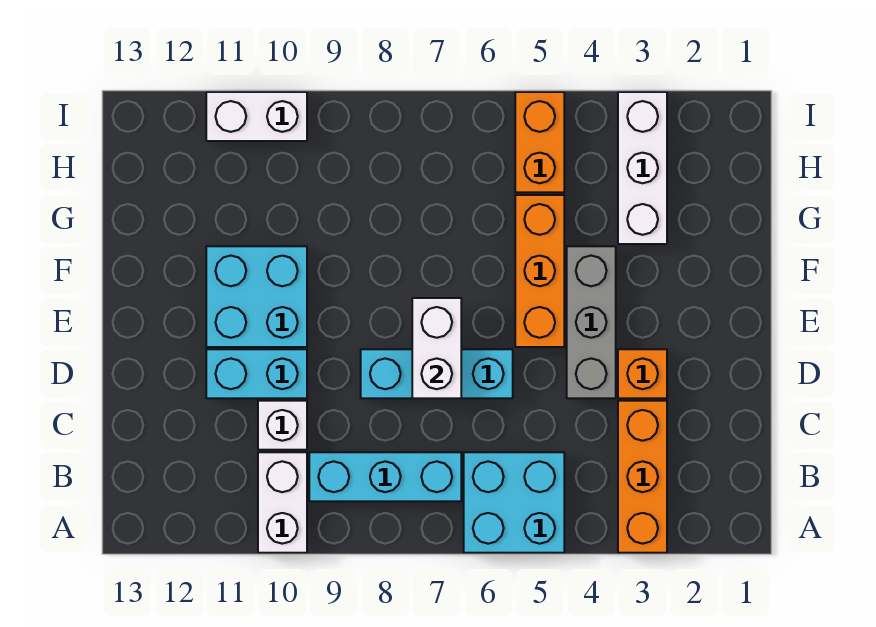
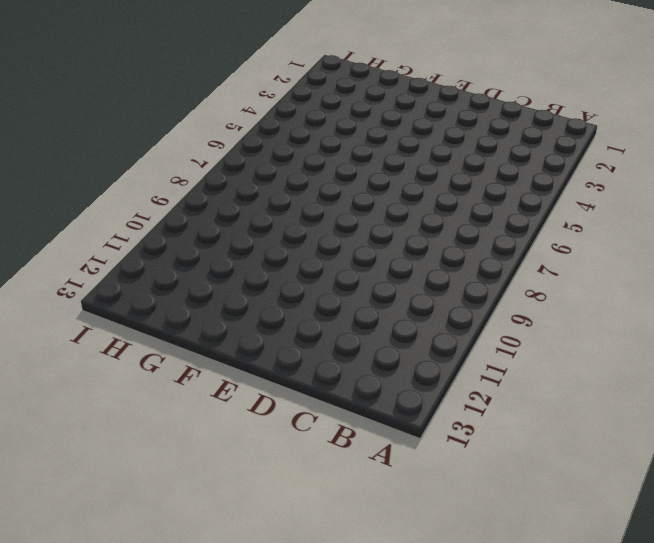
none -> orange brick A3:C3 level 1
none -> cyan brick A5:B6 level 1
none -> white brick A10:B10 level 1

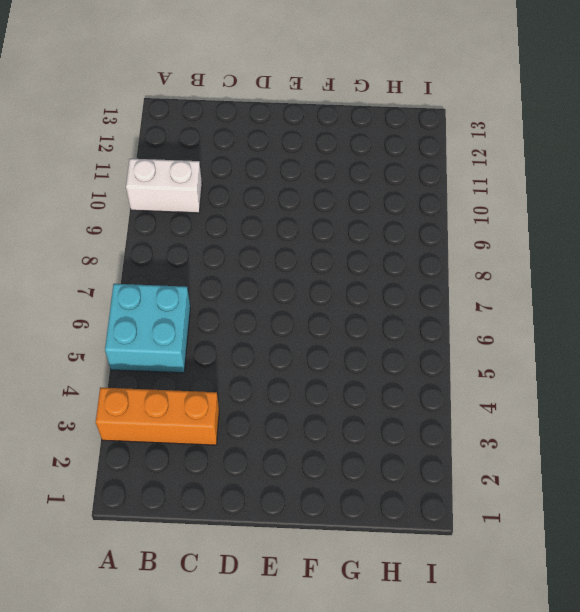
none -> cyan brick B7:B9 level 1
none -> white brick C10 level 1
none -> orange brick D3 level 1

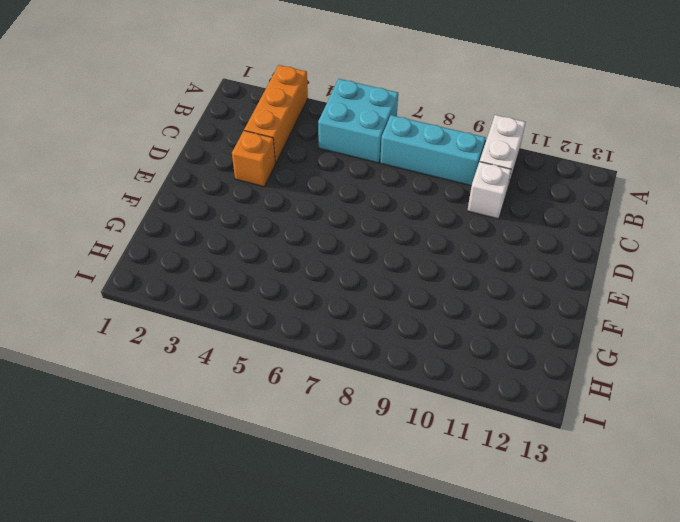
none -> grey brick D4:F4 level 1
none -> cyan brick D6:D8 level 1
none -> cyan brick D10:D11 level 1

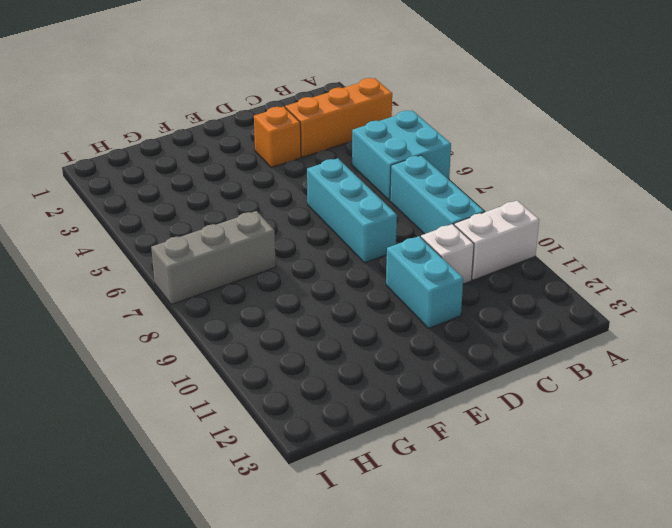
grey brick G7:I7 level 1 -> grey brick D4:F4 level 1
none -> orange brick E5:G5 level 1
none -> cyan brick E10:F11 level 1
none -> white brick G3:I3 level 1

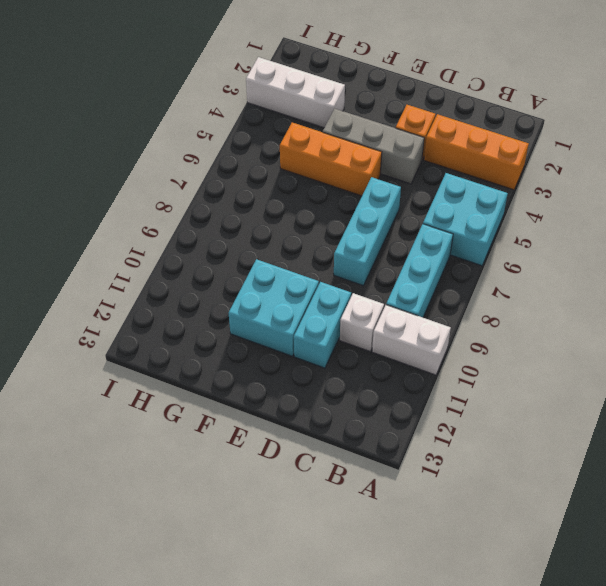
none -> orange brick H5:I5 level 1
none -> white brick I10:I11 level 1
none -> white brick D7:E7 level 2

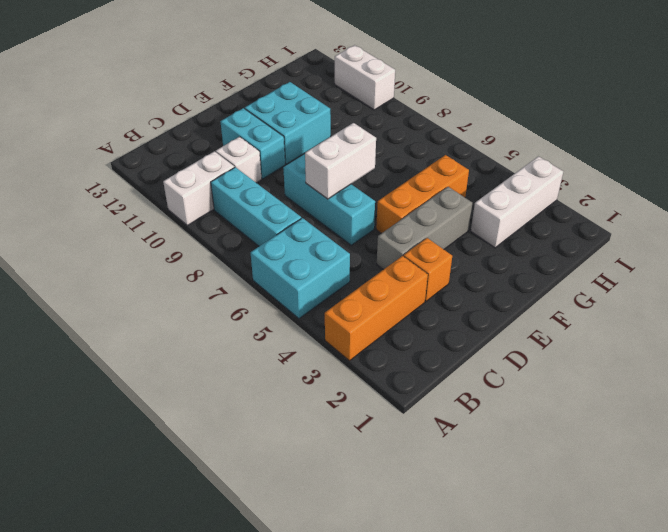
none -> orange brick H5:I5 level 1

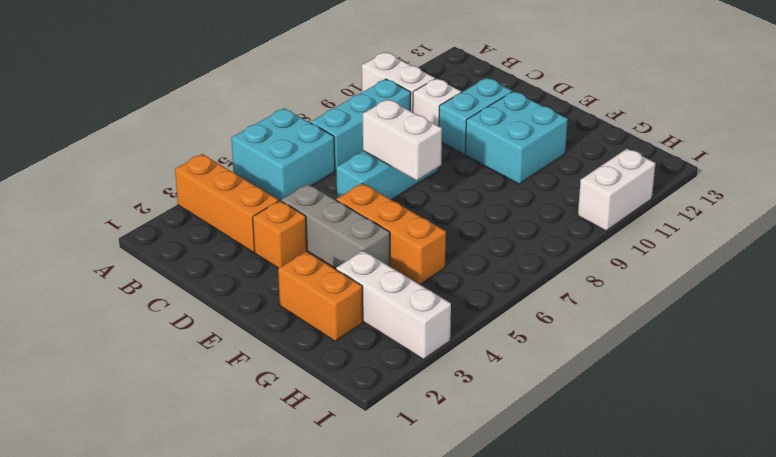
orange brick F2:G2 level 1 -> orange brick H5:I5 level 1

